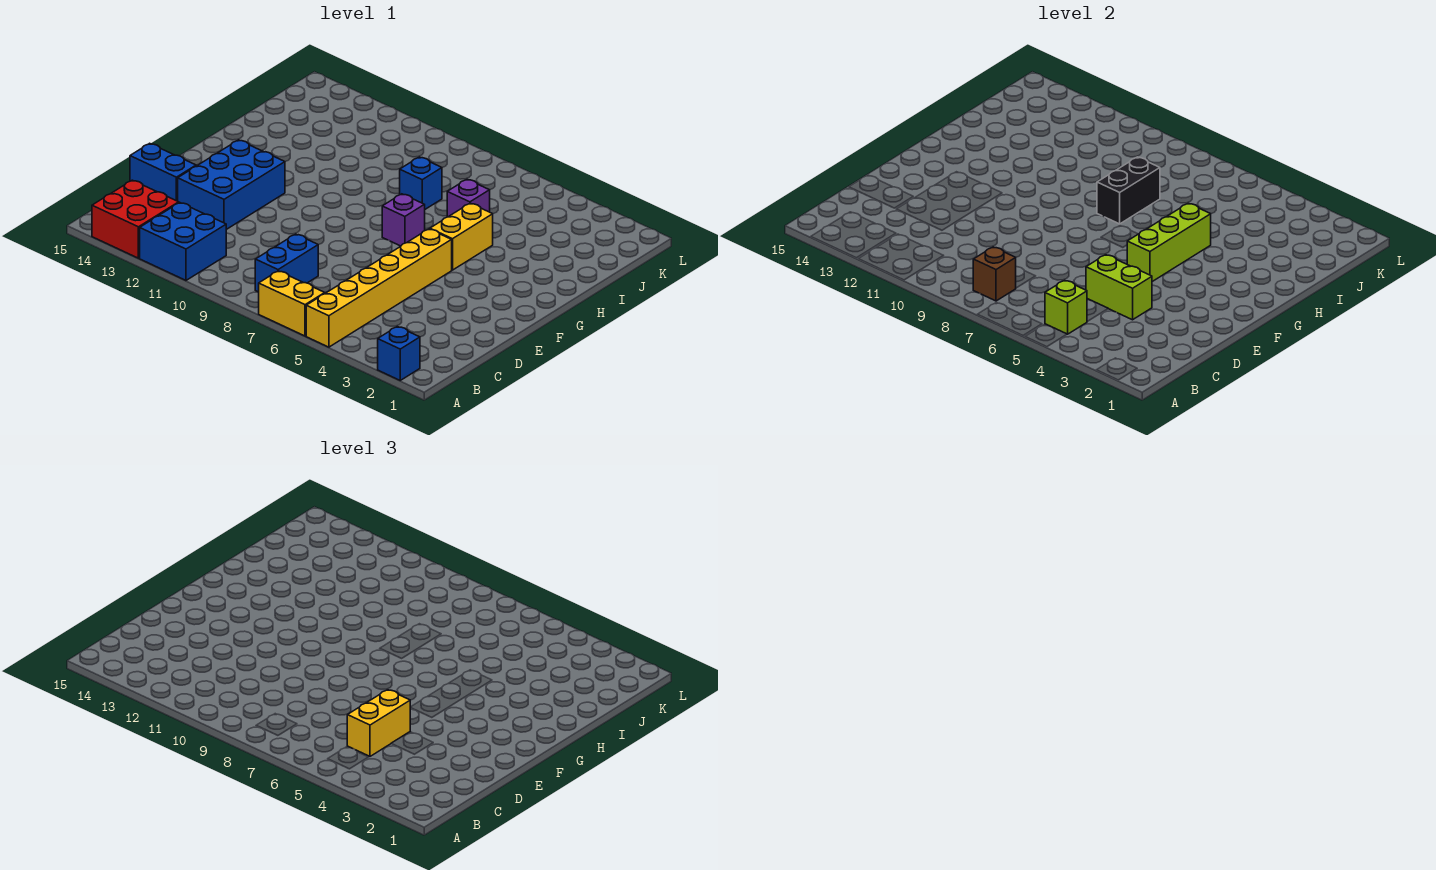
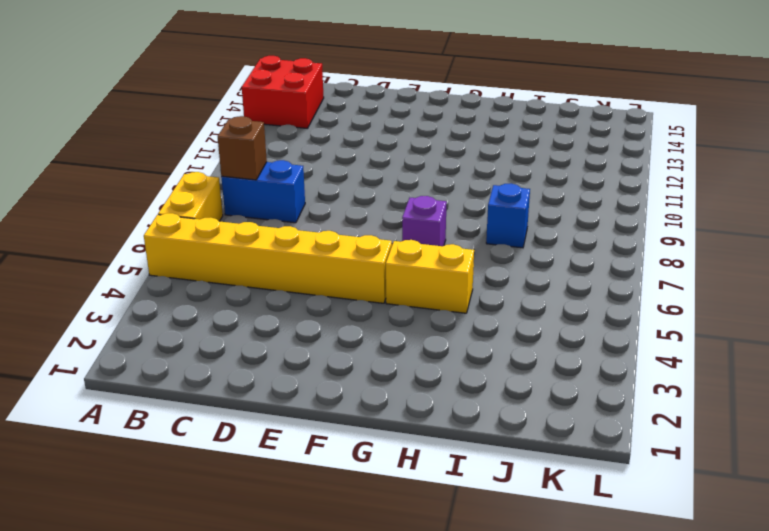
none -> blue brick A2 level 1
none -> blue brick A11:B12 level 1
none -> blue brick D12:F13 level 1

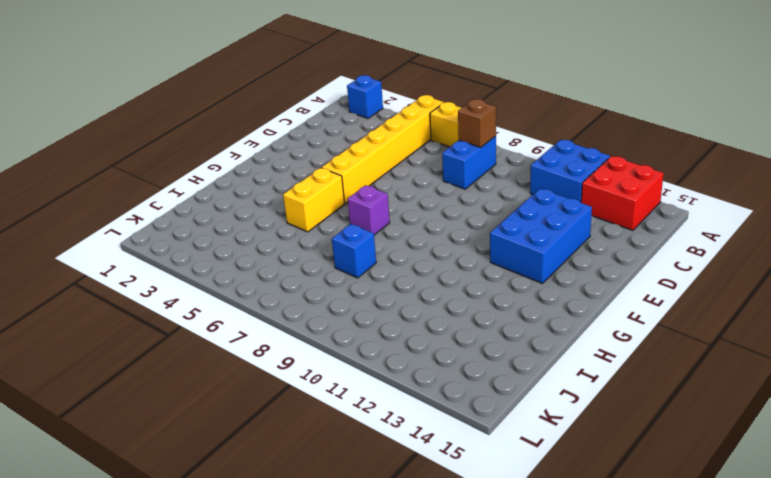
none -> blue brick D14:D15 level 1
none -> purple brick I6 level 1
none -> lime brick B5 level 2

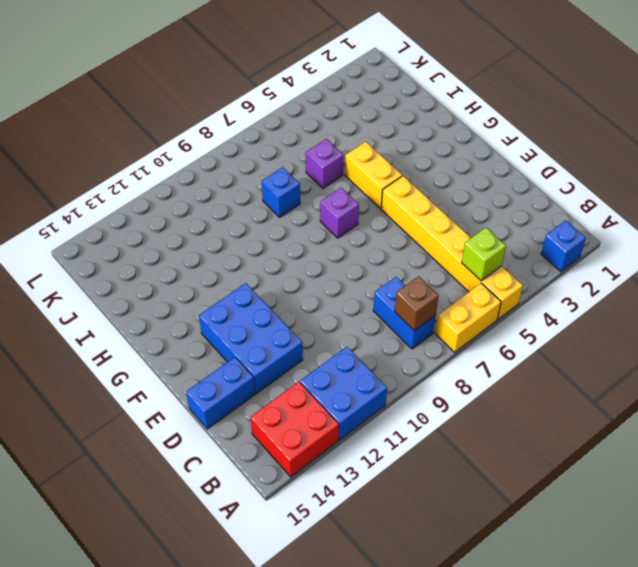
none -> lime brick D4:D5 level 2
none -> lime brick F5:H5 level 2
none -> black brick H8:I8 level 2

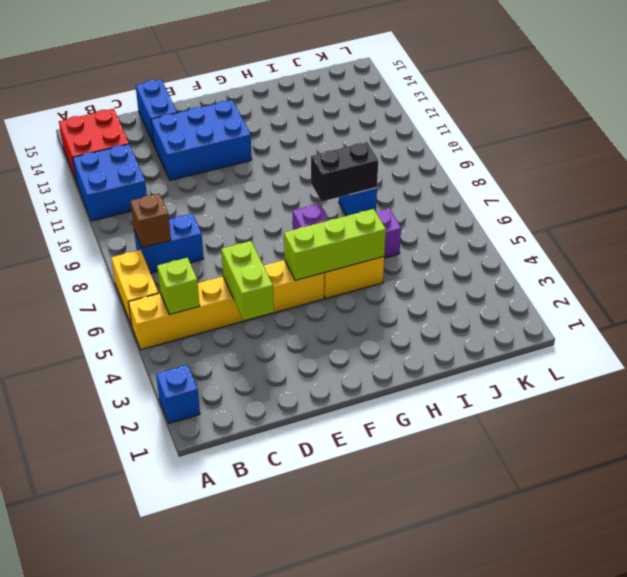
none -> yellow brick C5:D5 level 3

